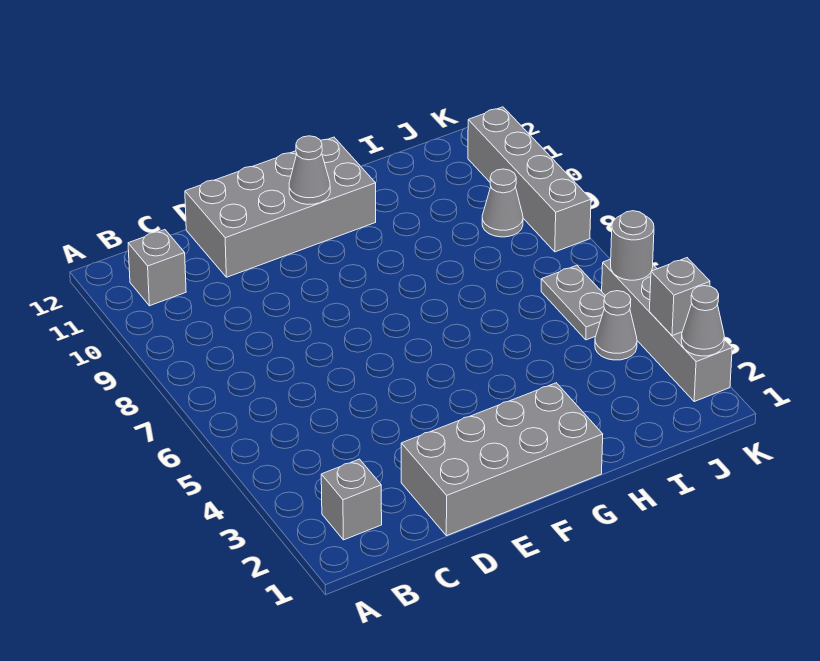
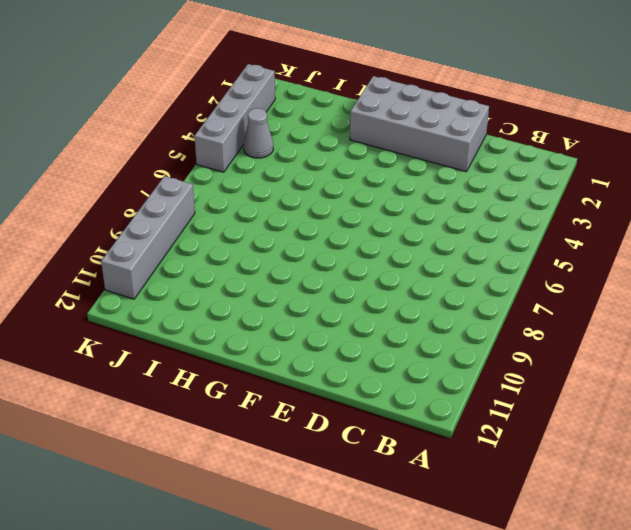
none -> grey brick B2 level 1
none -> grey brick B11 level 1
none -> grey brick D11:G12 level 1

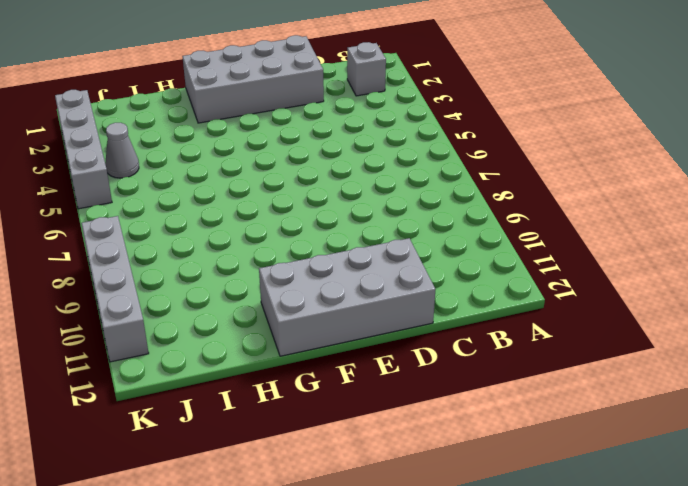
none -> grey brick B11 level 1
none -> grey plate J5:J6 level 1
none -> grey cone J9 level 1

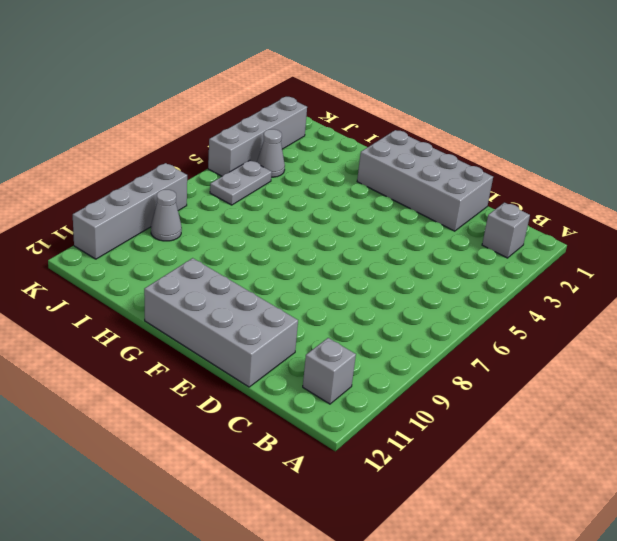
none -> grey cone F11 level 2
none -> grey cone K2 level 2
none -> grey brick K3 level 2

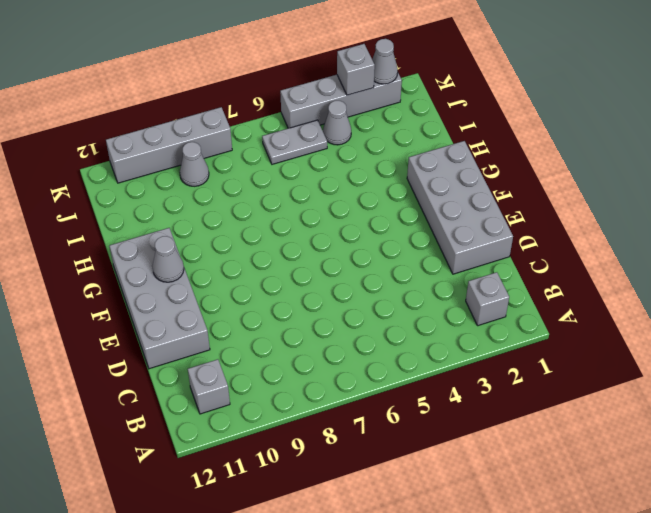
none -> grey round brick K5 level 2

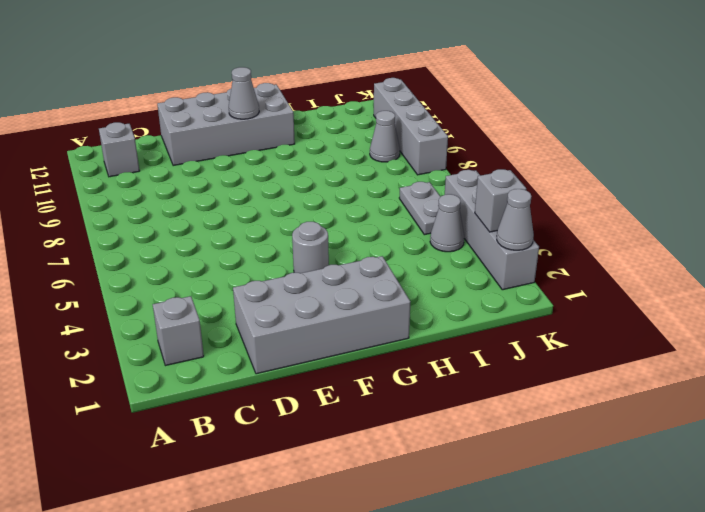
grey round brick F4 level 1 -> grey round brick K5 level 2

